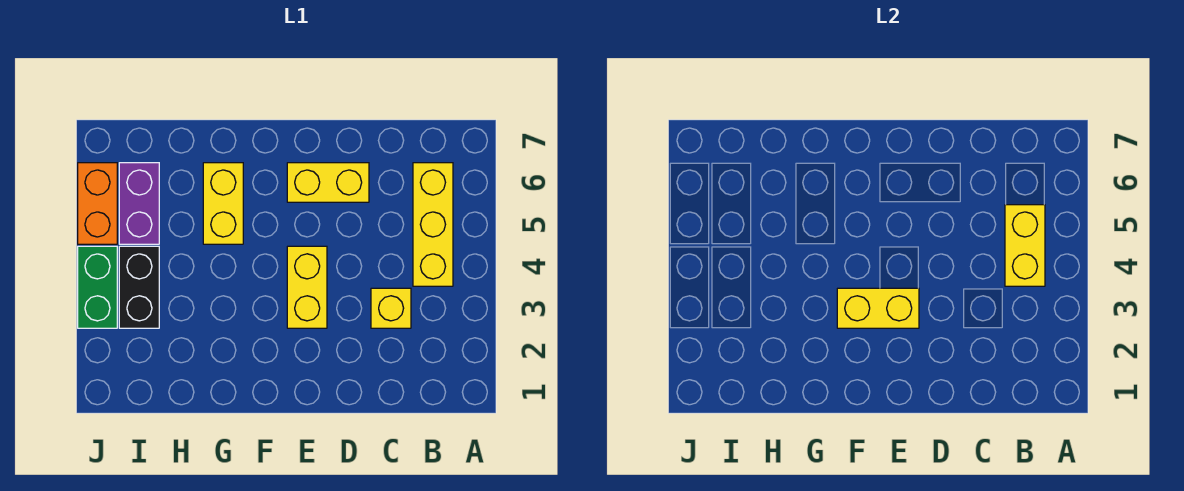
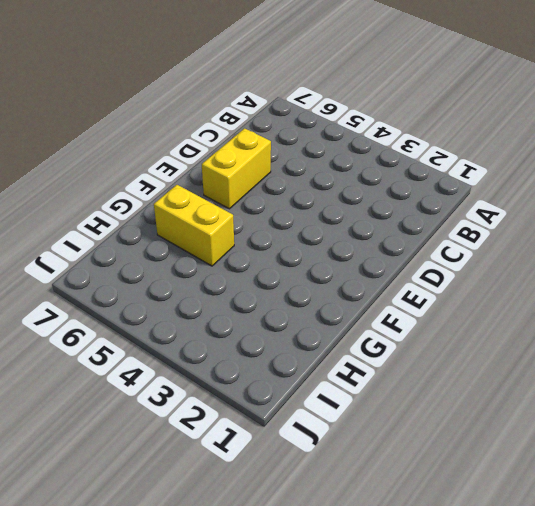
none -> yellow brick B4:B6 level 1
none -> yellow brick C3 level 1

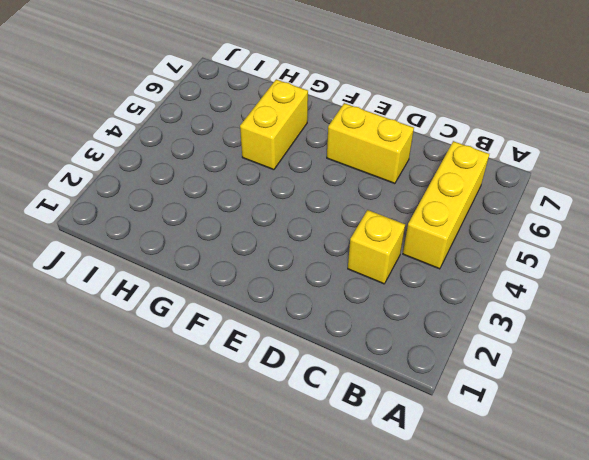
none -> yellow brick E3:E4 level 1
none -> black brick I3:I4 level 1

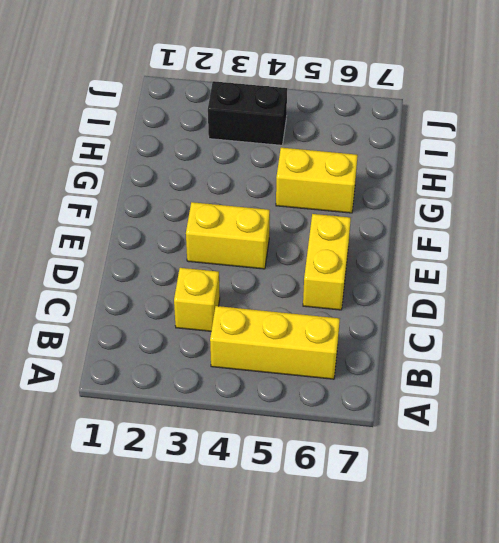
none -> purple brick I5:I6 level 1
none -> green brick J3:J4 level 1

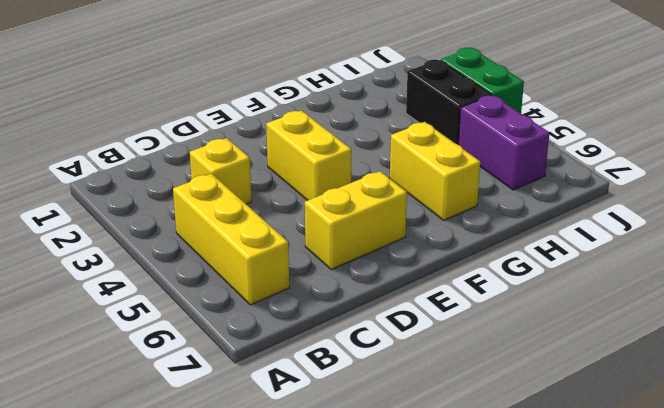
none -> orange brick J5:J6 level 1
none -> yellow brick B4:B5 level 2

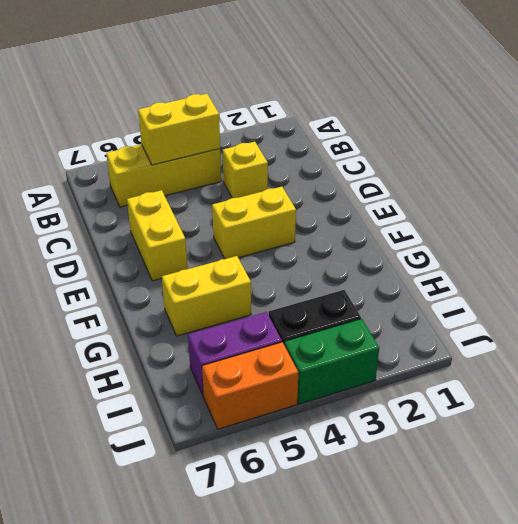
none -> yellow brick E3:F3 level 2

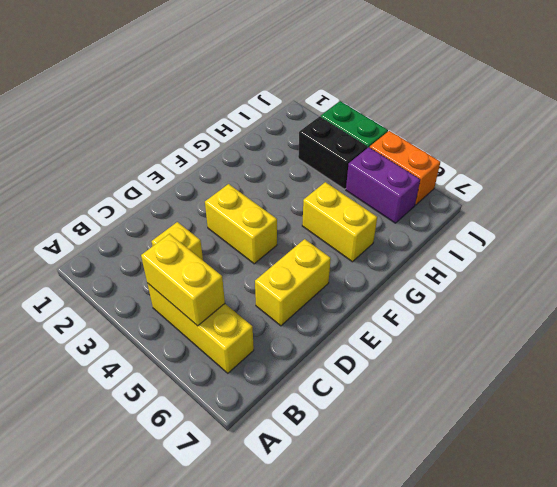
none -> yellow brick E3:F3 level 2

